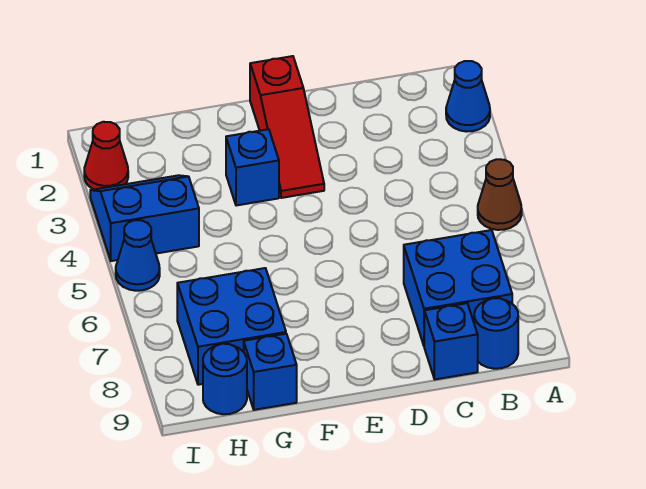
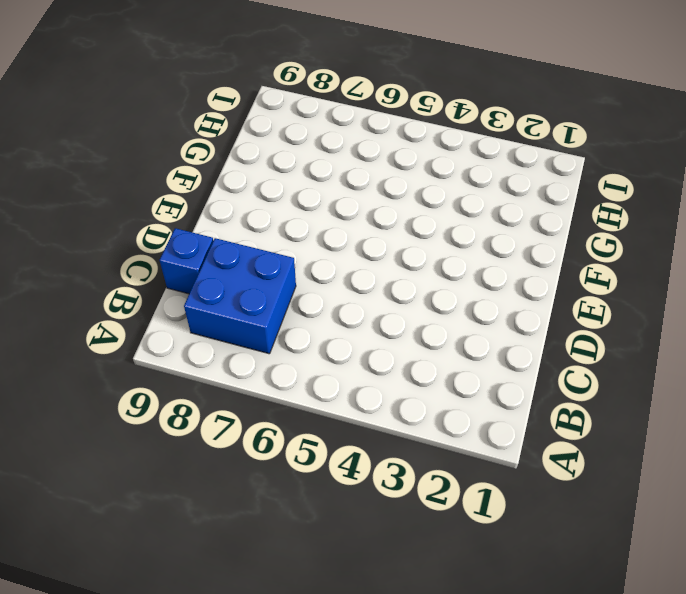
none -> blue cone A2 level 1
none -> brown cone A5 level 1
none -> blue round brick B9 level 1

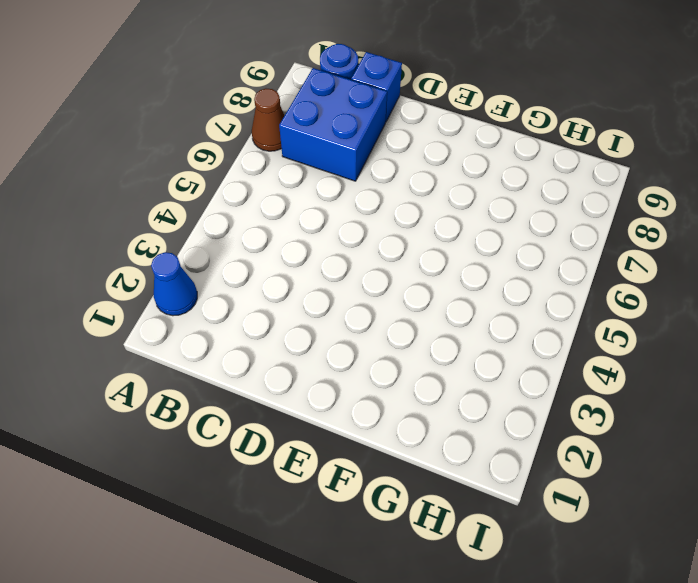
brown cone A7 level 1 -> brown cone A5 level 1
none -> red slope E1:E3 level 1 top 1
none -> blue brick F3 level 1
none -> blue brick G7:H8 level 1

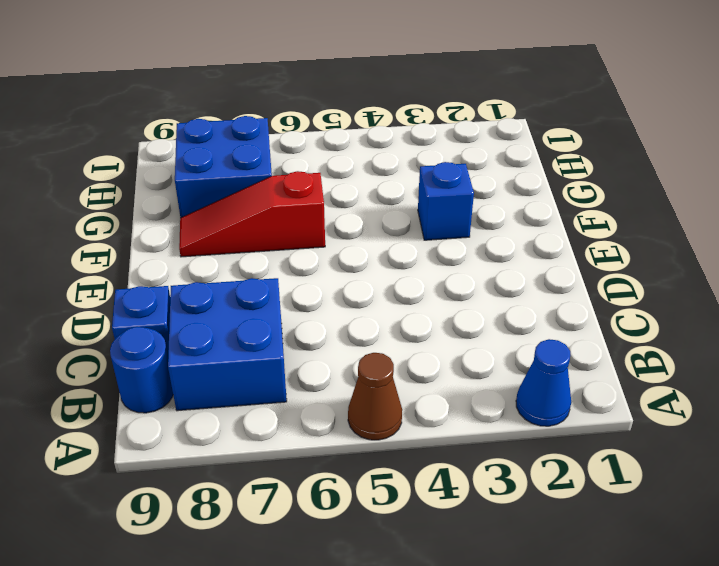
red slope F6:F8 level 1 top 6 -> red slope E1:E3 level 1 top 1
none -> blue brick G9 level 1
none -> blue slope H3:I4 level 1 top 4
none -> blue round brick H9 level 1

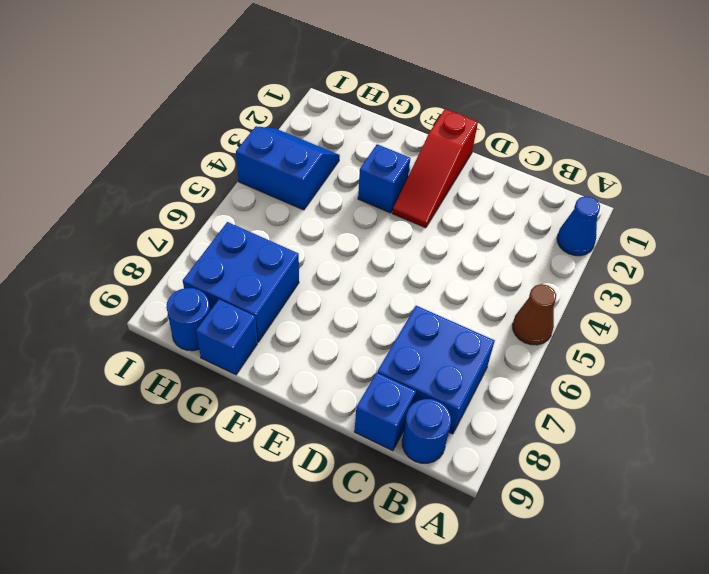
none -> red cone I2 level 1
none -> blue cone I5 level 1

